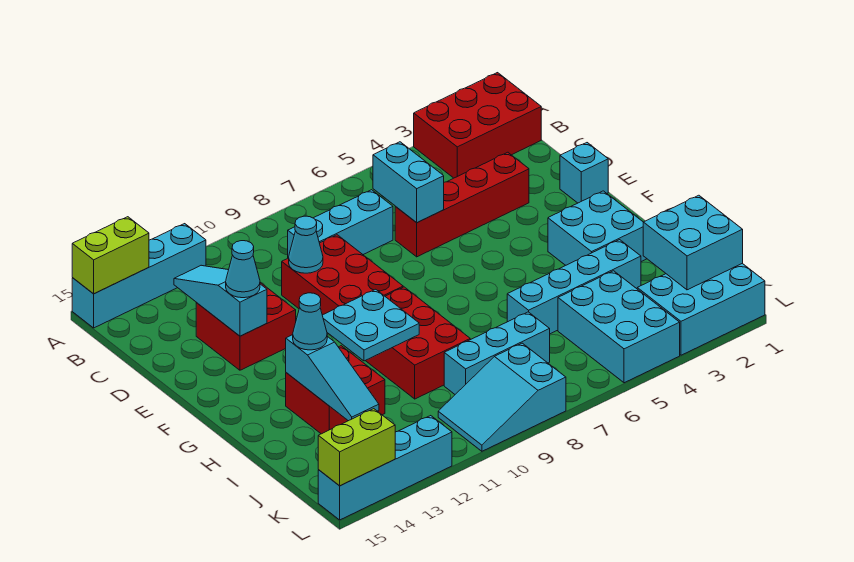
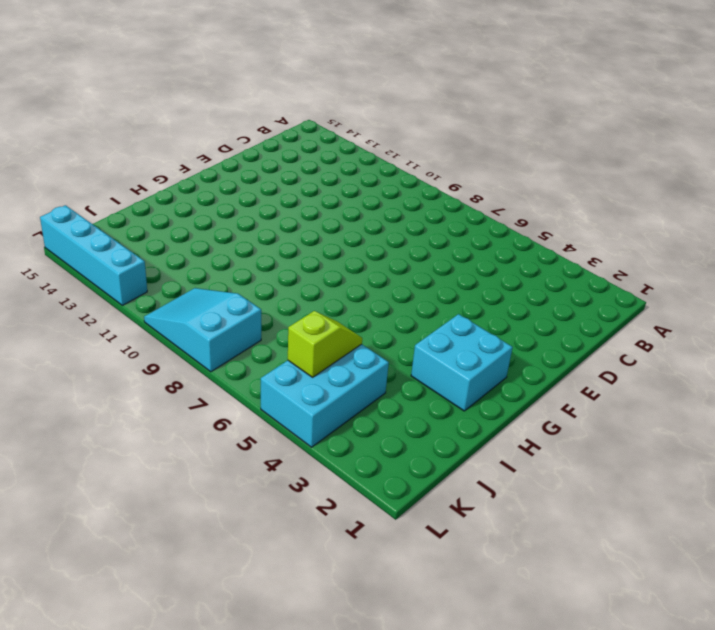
lime slope J5:K5 level 2 top K -> none
none -> red brick A1:B3 level 1
none -> cyan brick A12:A15 level 1
none -> cyan brick C7:C9 level 1

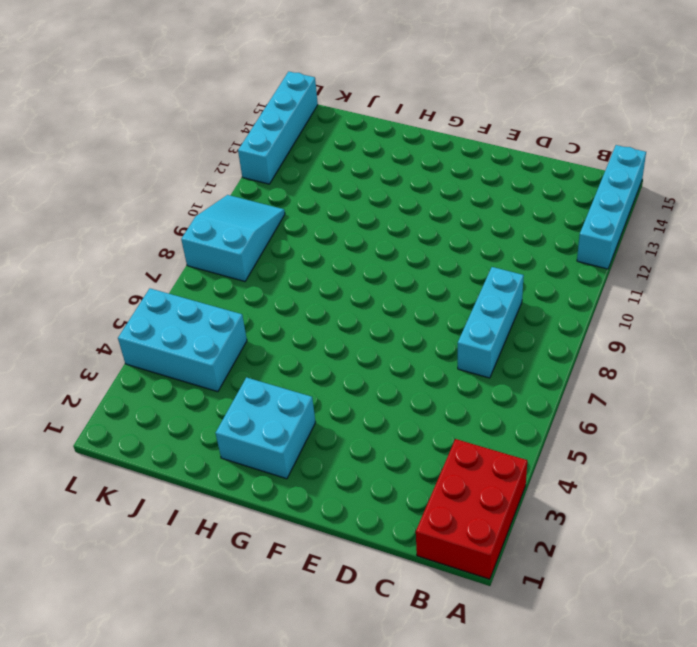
none -> red brick D3:D6 level 1
none -> red brick D9:F10 level 1
none -> red brick D12:E13 level 1

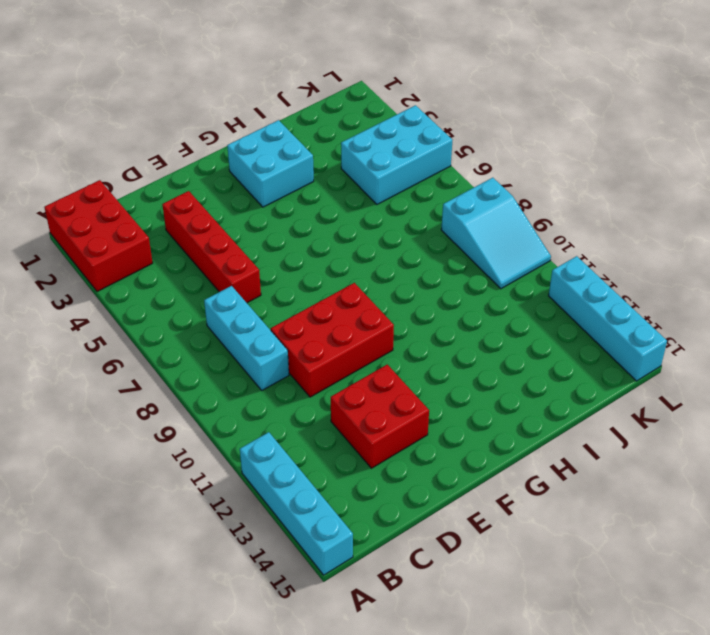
none -> cyan brick E1 level 1
none -> red brick G9:I10 level 1
none -> red brick H12:I13 level 1

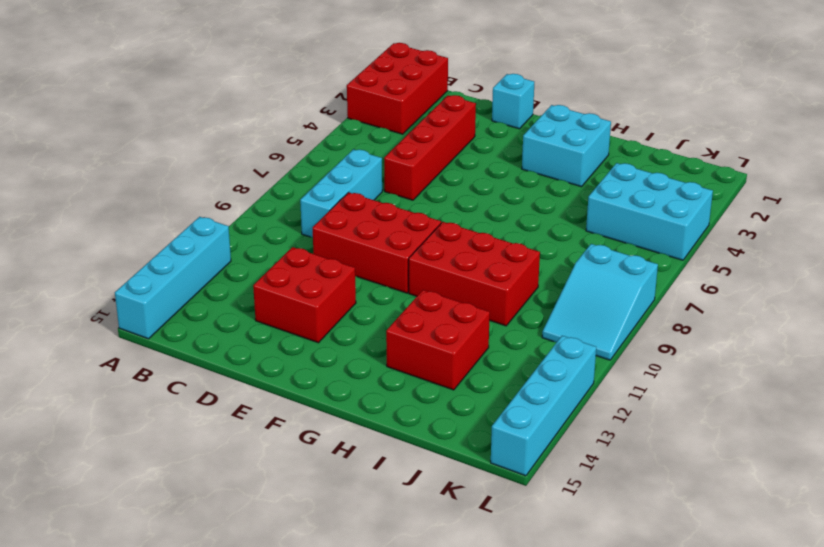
none -> cyan brick I3:I6 level 1
none -> cyan brick J7:J9 level 1
none -> cyan brick K1:L3 level 1

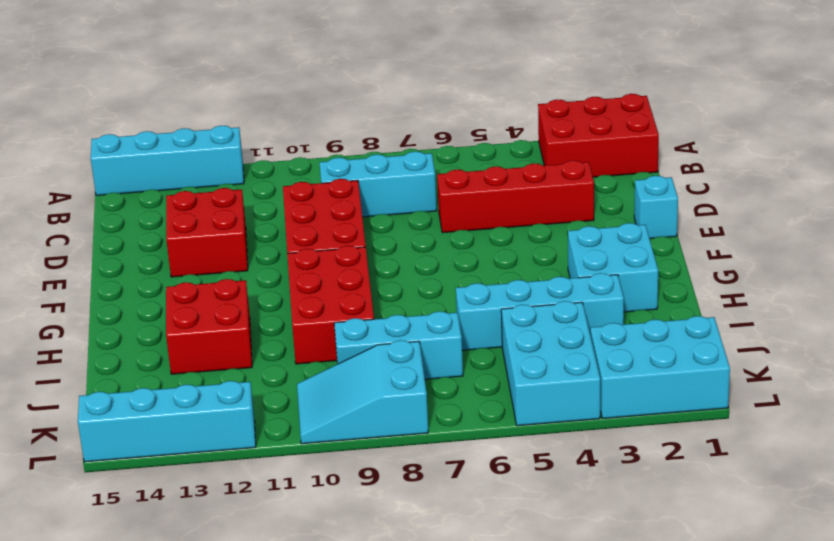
none -> lime brick A14:A15 level 2
none -> cyan brick C6:D6 level 2
none -> cyan slope C13:E13 level 2 top E

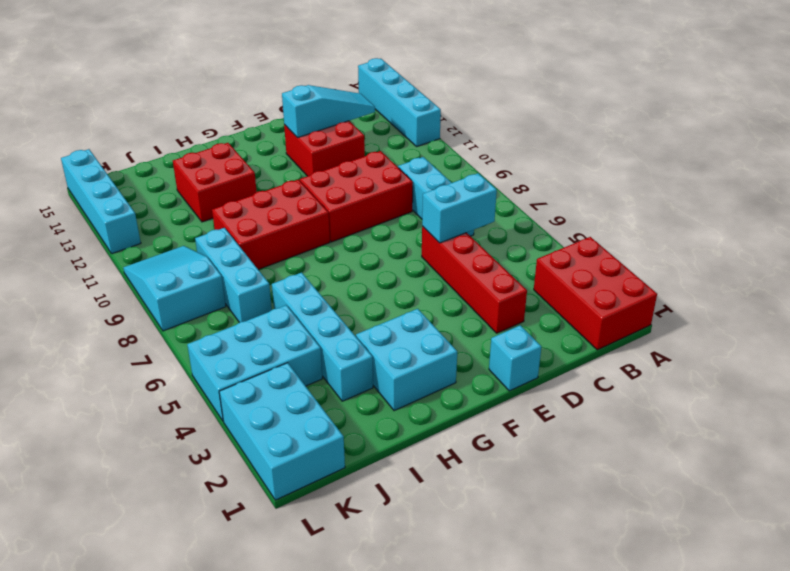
none -> lime brick A14:A15 level 2
none -> cyan cone D10 level 2
none -> cyan plate G10:H11 level 2

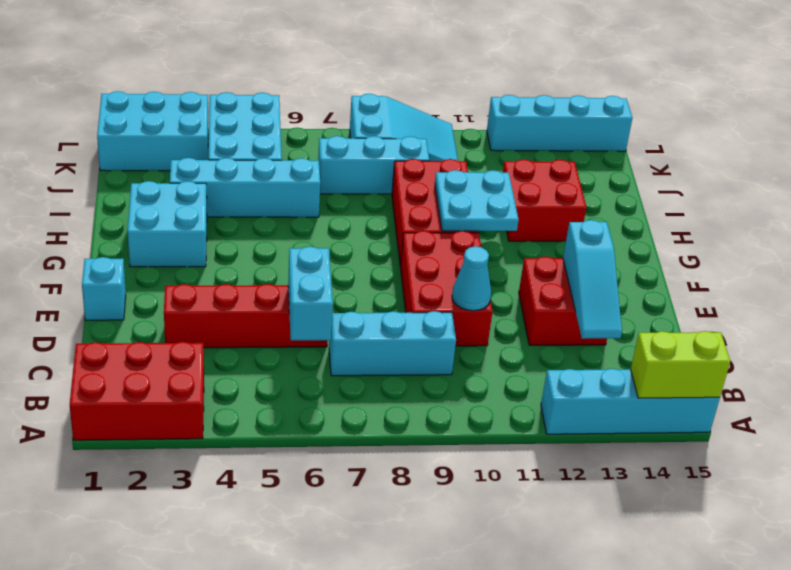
none -> cyan slope H13:J13 level 2 top H
none -> cyan brick J1:K2 level 2
none -> lime brick L14:L15 level 2

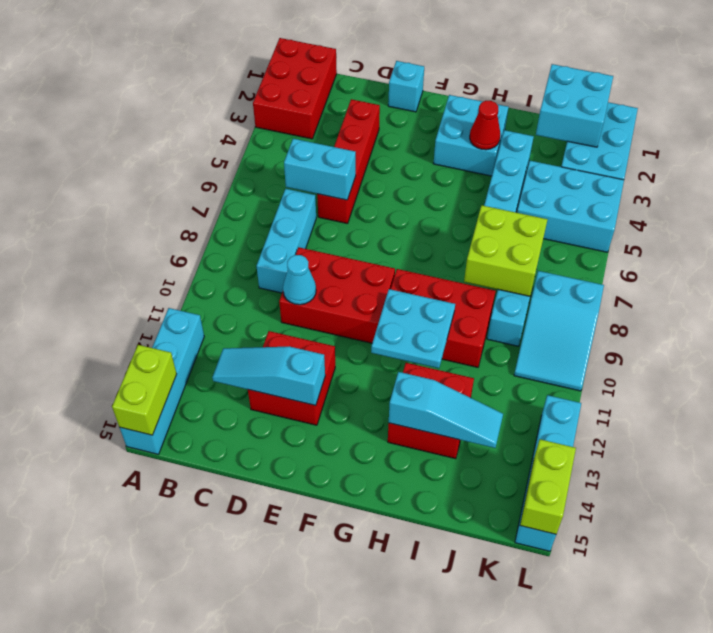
red cone H3 level 2 -> none
lime brick I7:J8 level 2 -> none
none -> cyan cone E13 level 3
none -> cyan cone H13 level 3

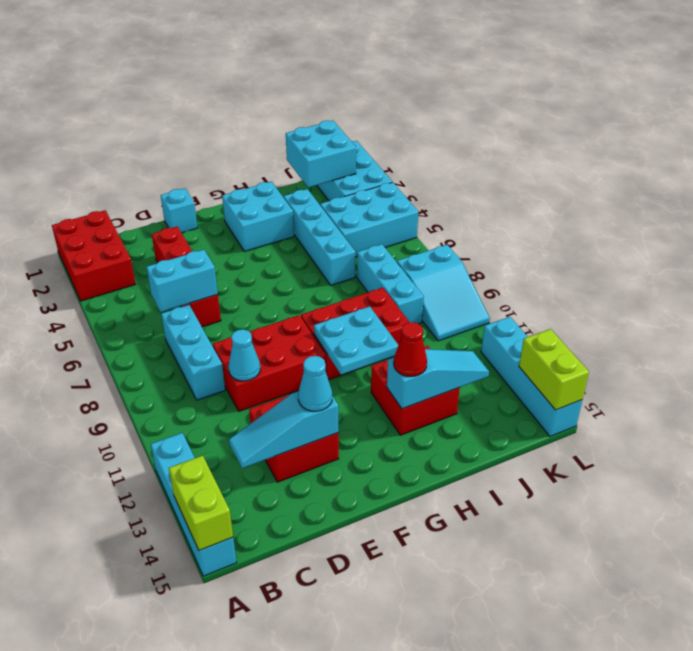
red cone H13 level 3 -> cyan cone H13 level 3

